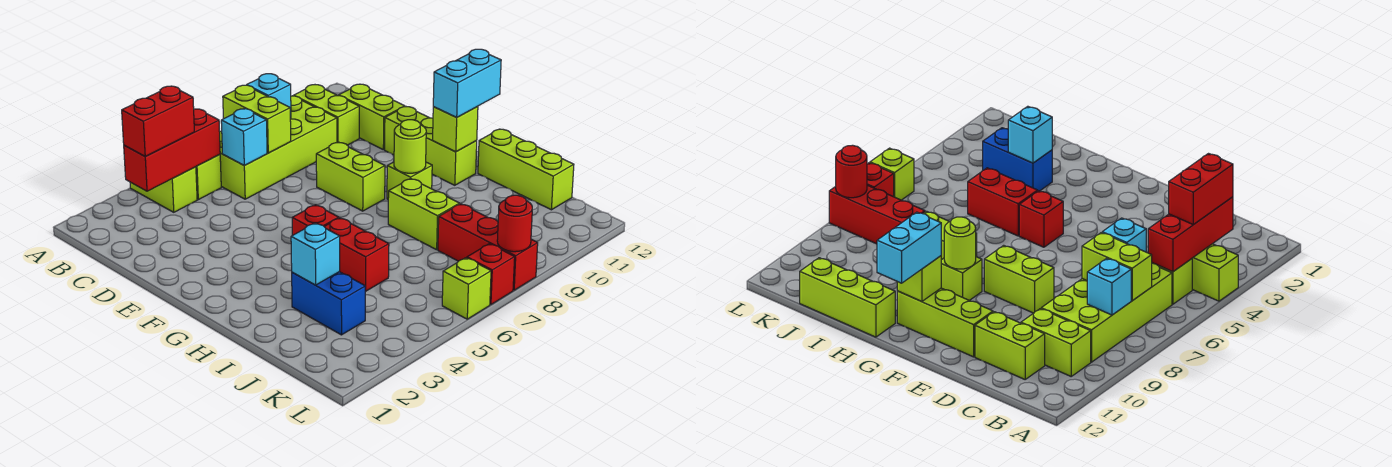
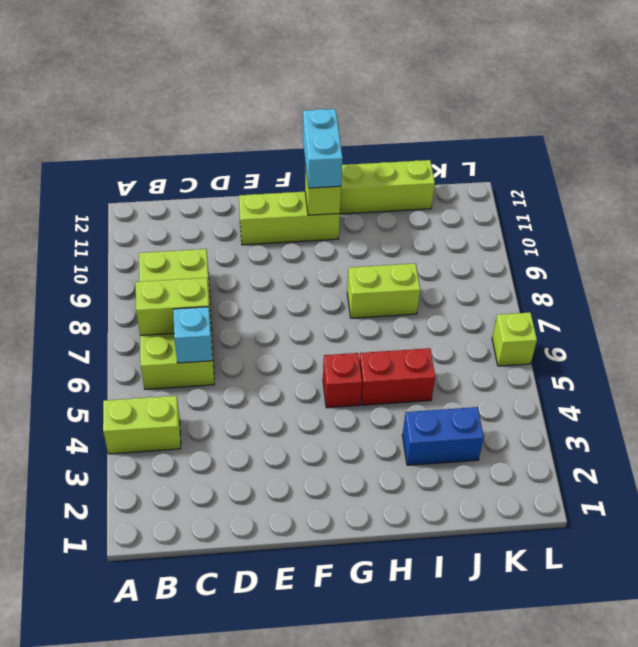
none -> lime brick B5 level 1
none -> lime brick B10:C10 level 1
none -> lime brick C11:D11 level 1

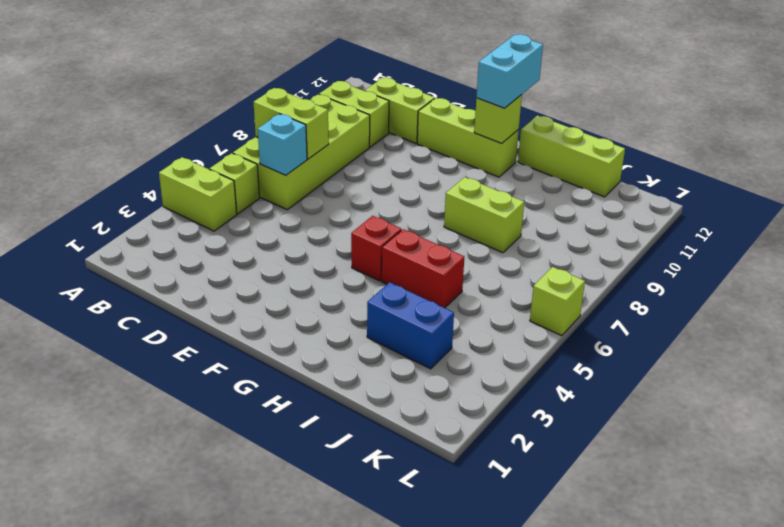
none -> lime brick E8:F8 level 1
none -> lime brick G9 level 1
none -> red brick J8:L8 level 1

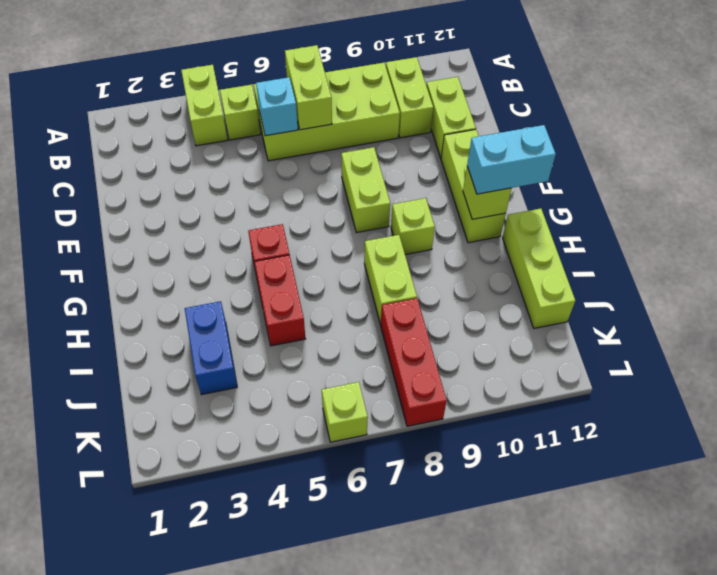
none -> red brick L7 level 1
none -> red brick B3:B5 level 2
none -> cyan brick B8 level 2

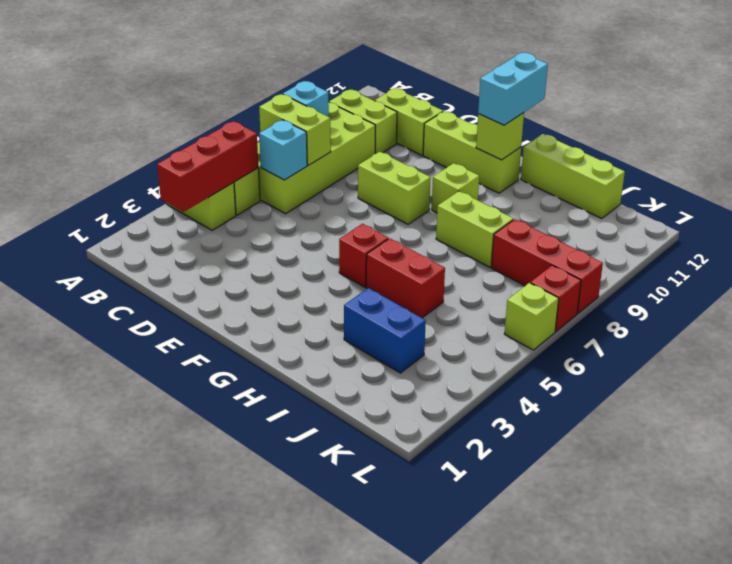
none -> lime round brick G9 level 2
none -> cyan brick I3 level 2
none -> red round brick L8 level 2

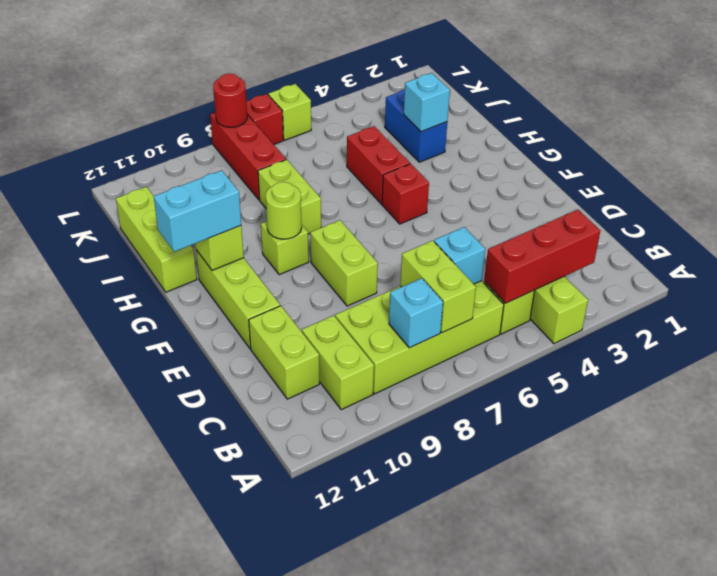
none -> red brick B3:B4 level 3

